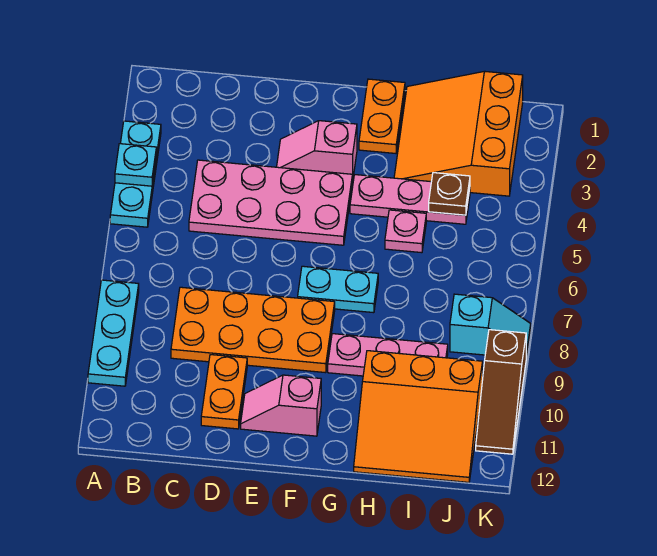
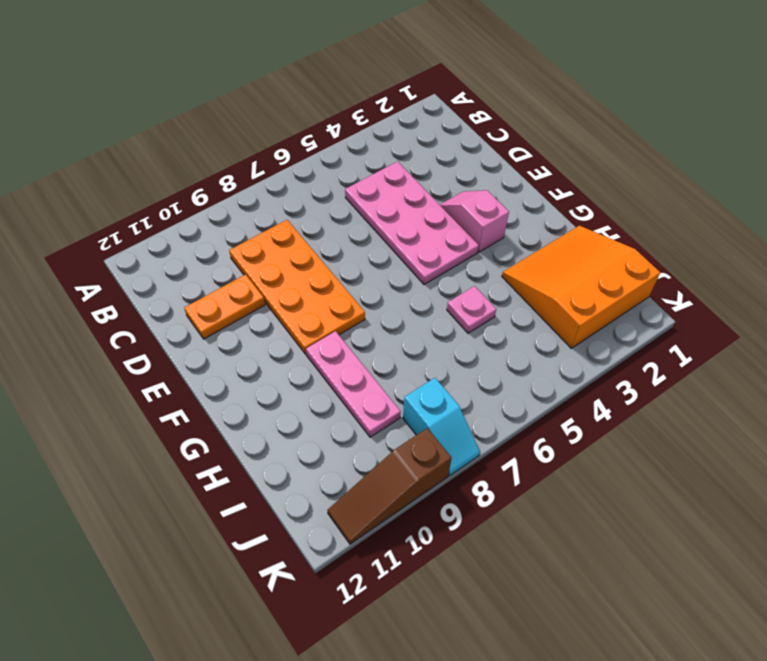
none -> cyan plate A3:A5 level 1
none -> cyan plate A8:A10 level 1
none -> pink slope E11:F11 level 1 top F

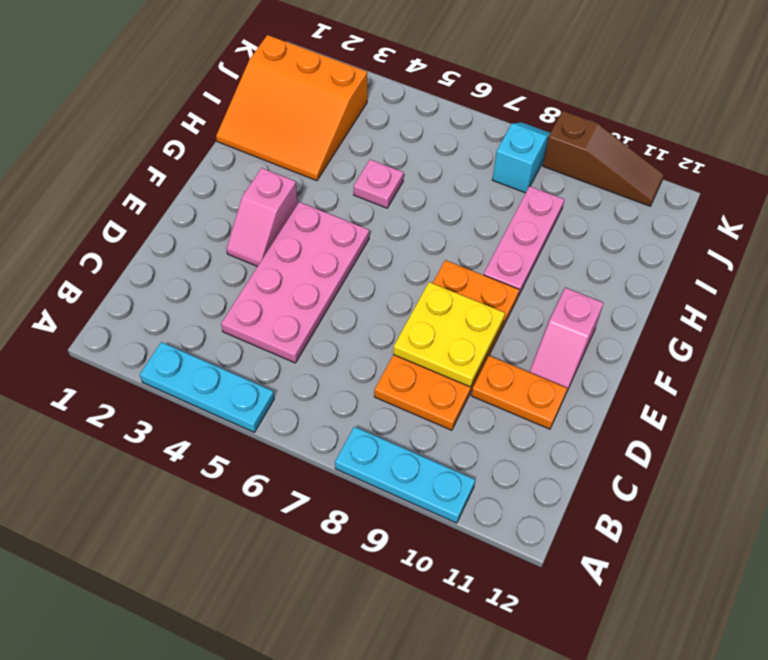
yellow plate D8:E9 level 2 -> none
none -> cyan plate F7:G7 level 1
none -> orange plate G1:G2 level 1
none -> pink plate G4:I4 level 1

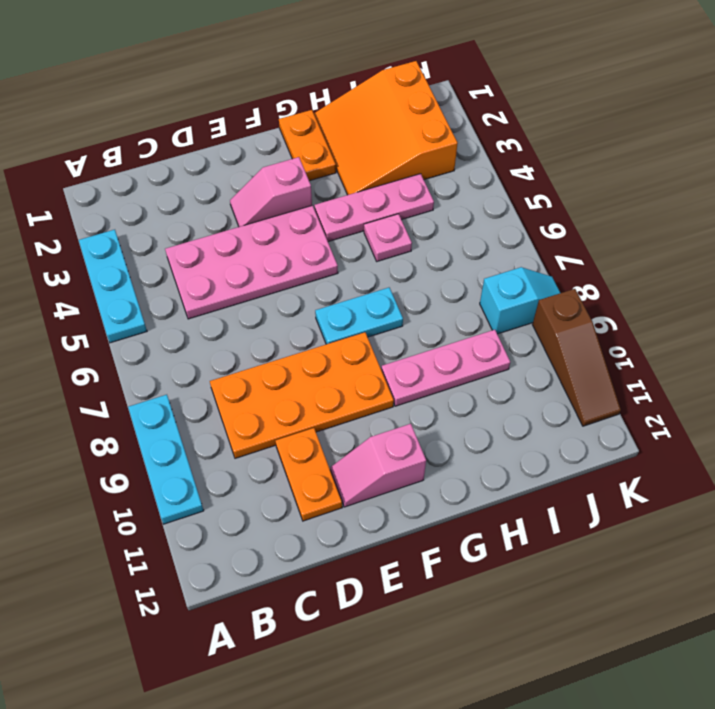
none -> orange slope H10:J12 level 1 top 10
none -> cyan plate A4 level 2
none -> brown plate I4 level 2

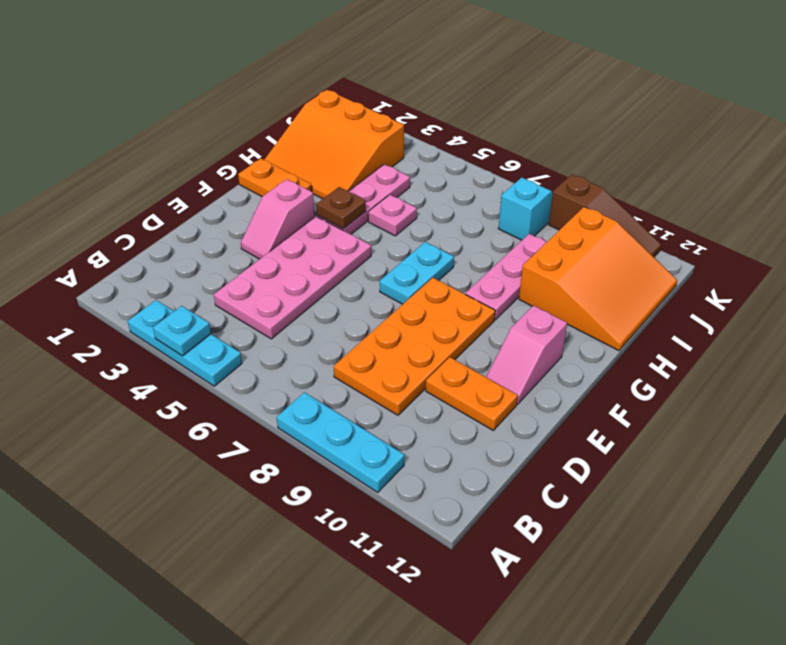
brown plate G4 level 2 -> brown plate I4 level 2

